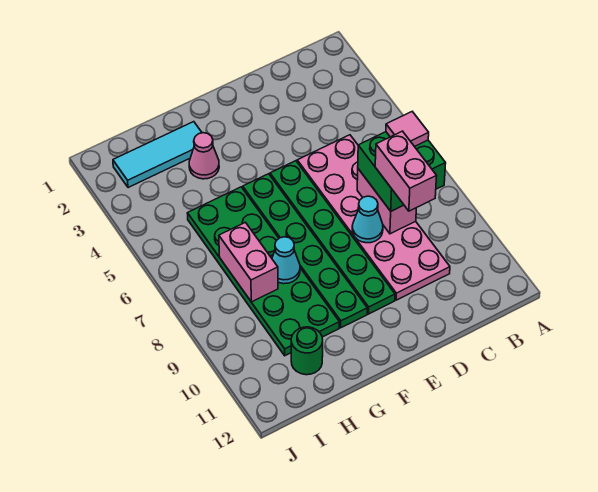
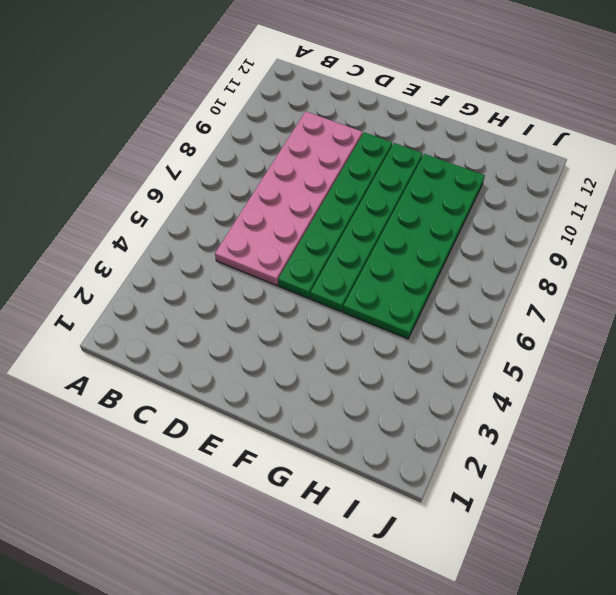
none -> cyan tile G2:I2 level 1
none -> pink cone G3 level 1
none -> green round brick H11 level 1

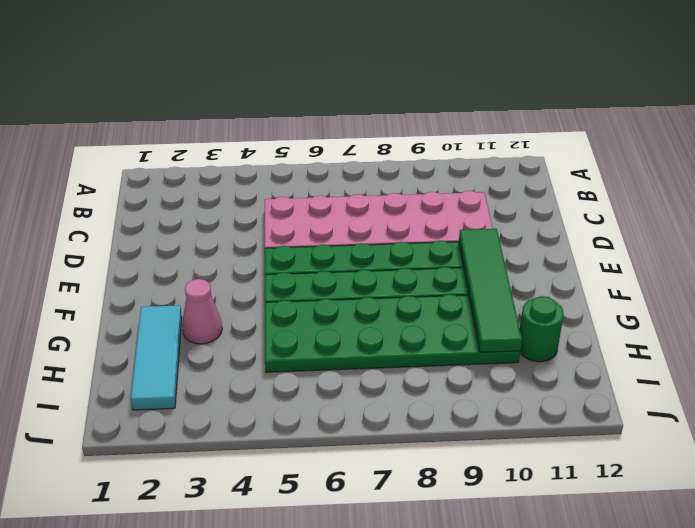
green tile E10:H10 level 2 -> none
none -> pink brick C7:C8 level 2
none -> cyan cone D8 level 2
none -> cyan cone G8 level 2

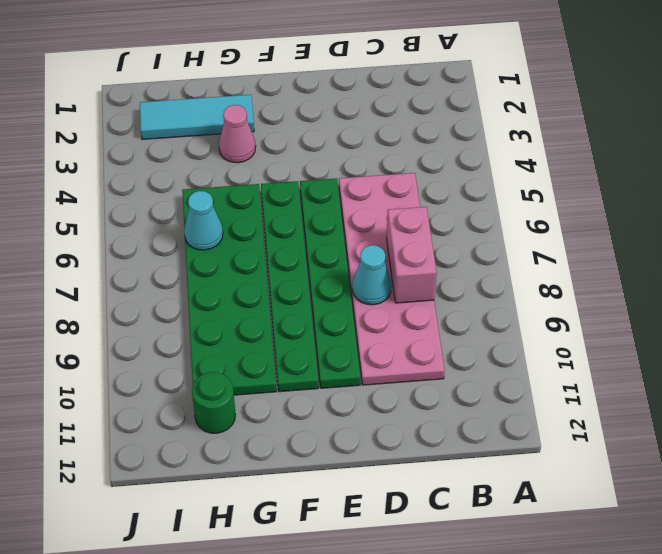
cyan cone H6 level 2 -> cyan cone G8 level 2
none -> pink brick H7:H8 level 2
none -> green brick B7:C8 level 3
none -> pink tile B7 level 4

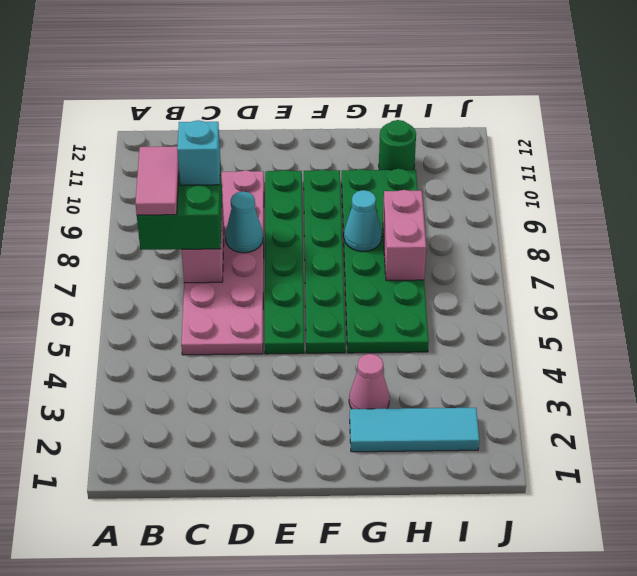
pink tile B7:B8 level 4 -> pink tile B7 level 4
cyan brick C8 level 4 -> pink brick C8:C9 level 4

